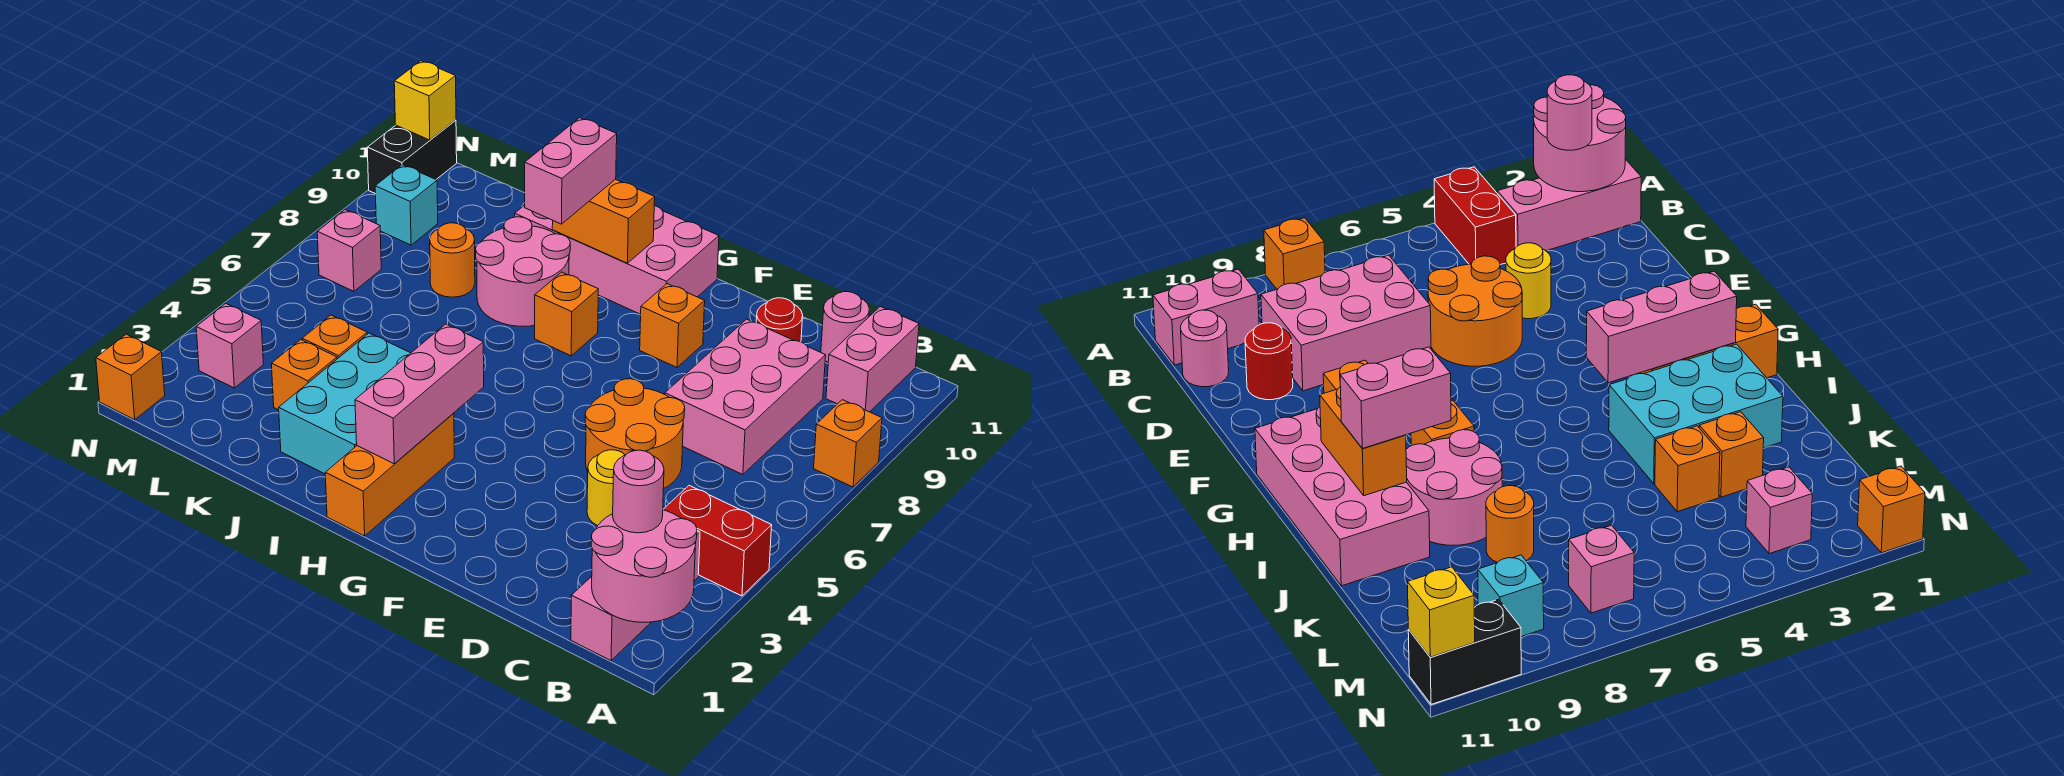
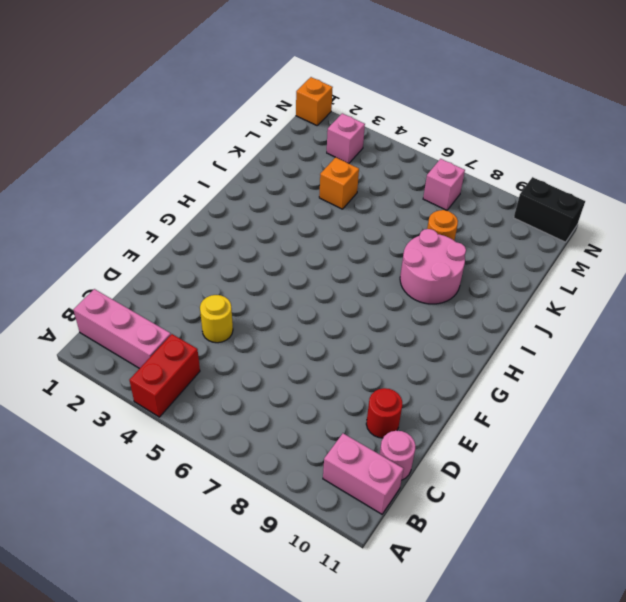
none -> orange brick A8 level 1
none -> pink brick C7:D9 level 1
none -> orange round brick D5:E6 level 1

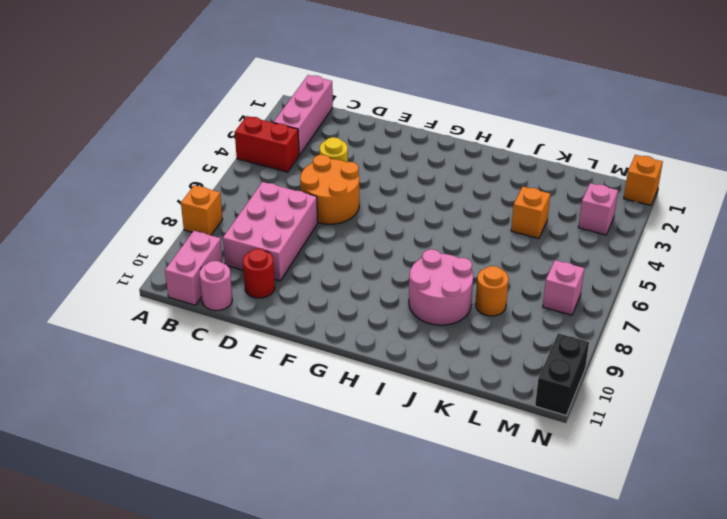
none -> orange brick F9 level 1
none -> pink brick G10:J11 level 1
none -> orange brick H1:H3 level 1

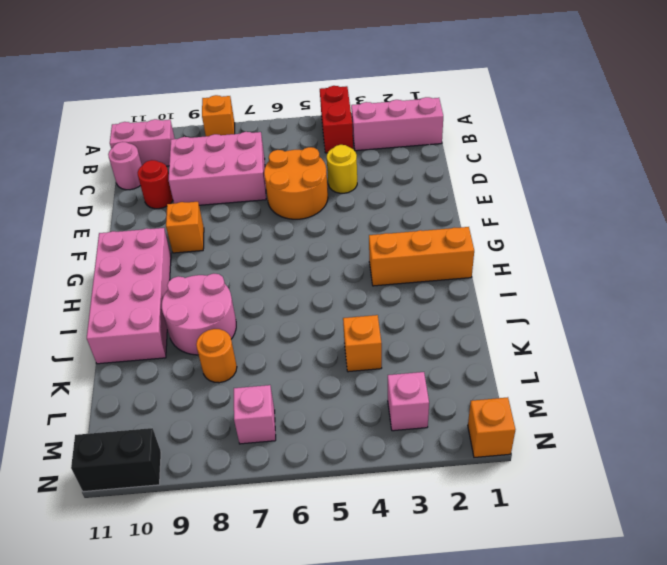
none -> orange brick H8 level 1
none -> cyan brick I2:J4 level 1
none -> orange brick K3 level 1

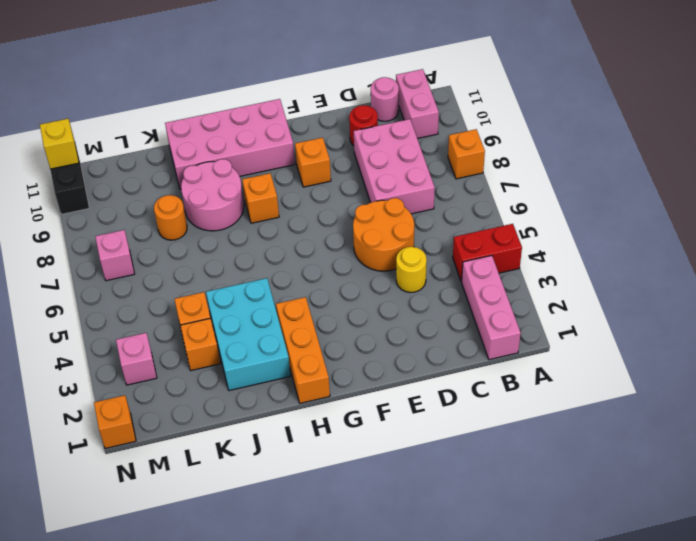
none -> cyan brick M9 level 1
none -> pink round brick A1:B2 level 2
none -> pink brick H2:H4 level 2

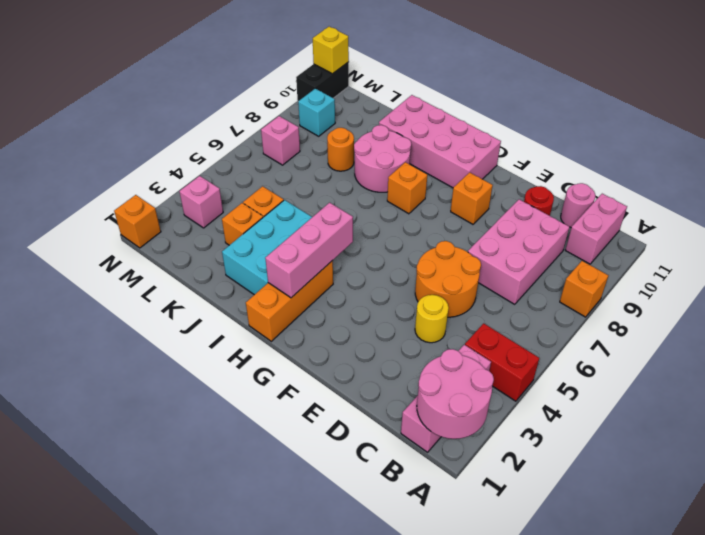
none -> orange brick H10:I10 level 2
none -> pink round brick B2 level 3
none -> pink brick I9:I10 level 3

